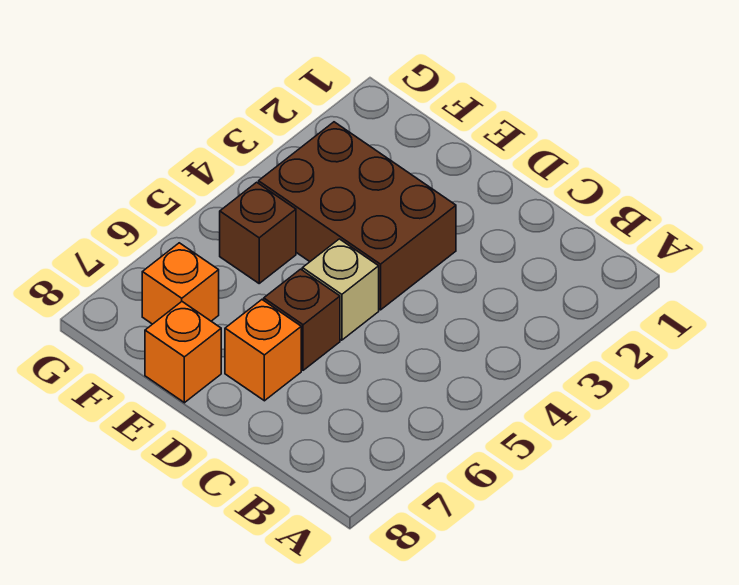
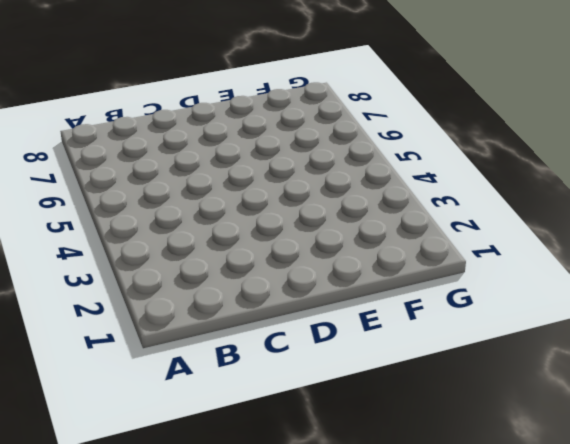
none -> brown brick D3:F4 level 1
none -> tan brick D5 level 1

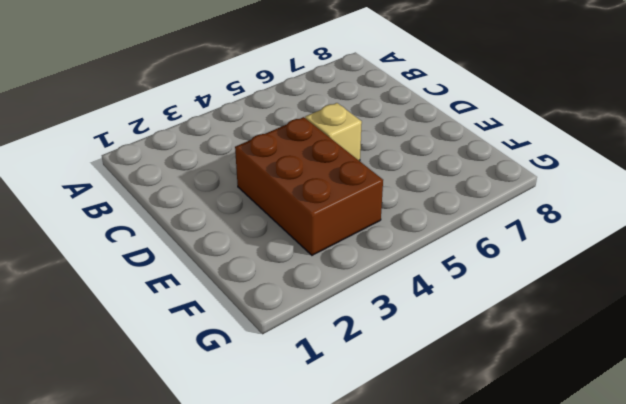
none -> brown brick D6 level 1
none -> orange brick D7 level 1

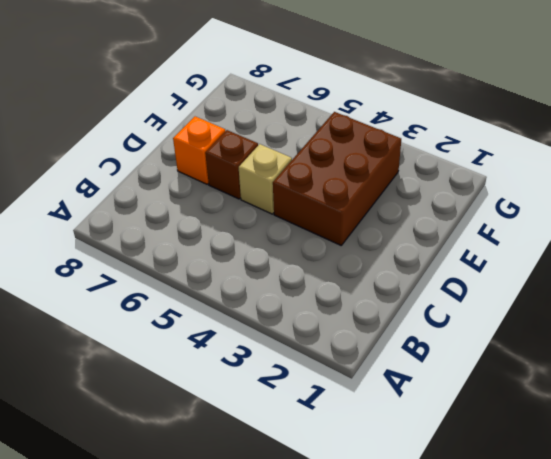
none -> orange brick E8 level 1
none -> brown brick F5 level 1

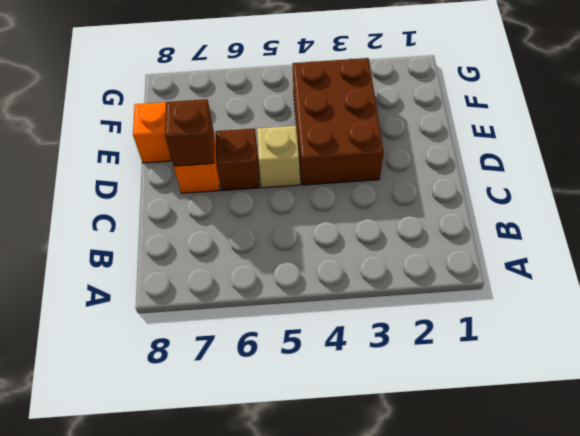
brown brick D7 level 2 -> brown brick F5 level 1
none -> orange brick F7 level 1

